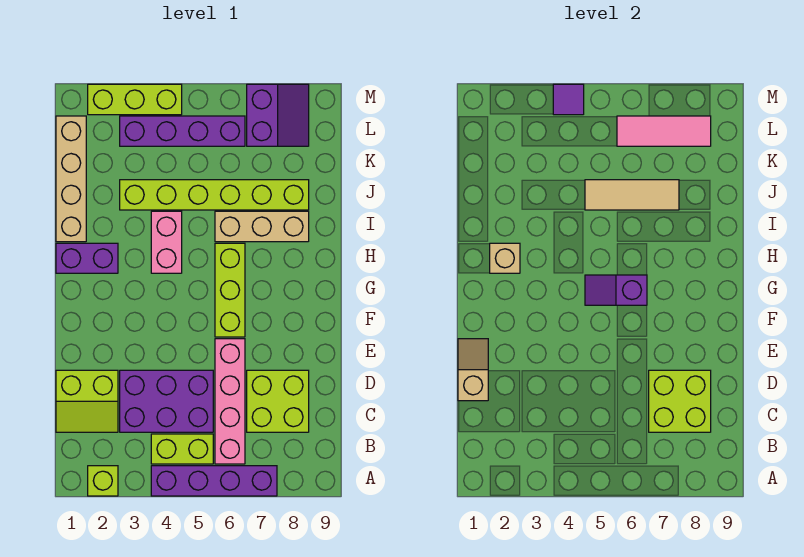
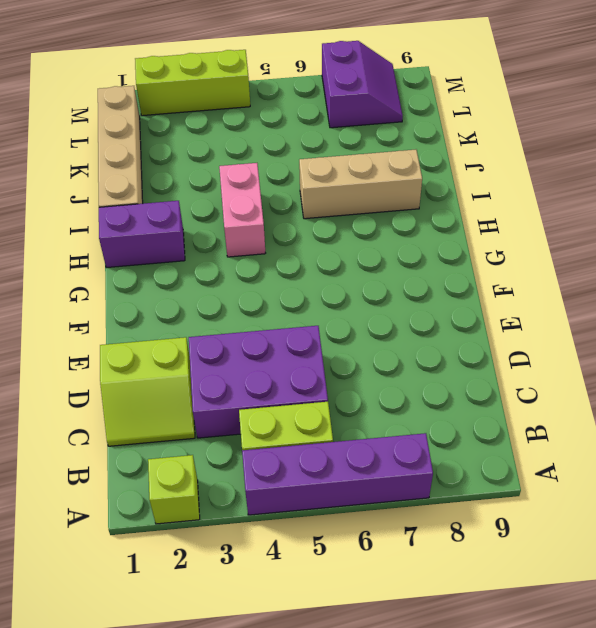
none -> pink brick B6:E6 level 1
none -> lime brick C7:D8 level 1
none -> lime brick F6:H6 level 1

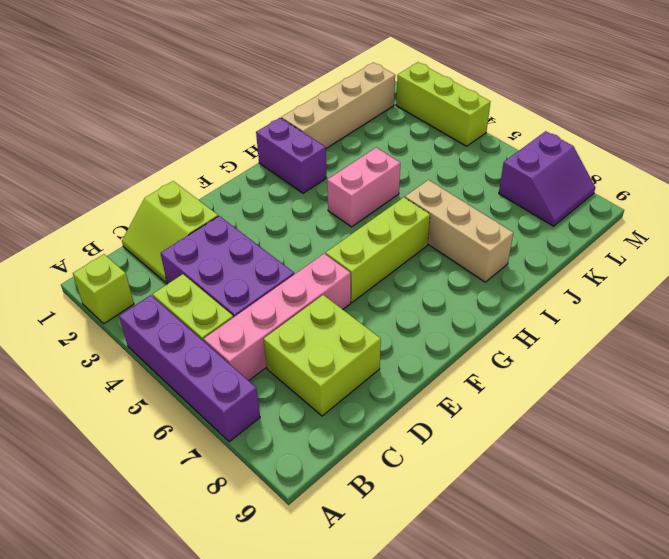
none -> lime brick J3:J8 level 1
none -> purple brick L3:L6 level 1
none -> lime brick C7:D8 level 2

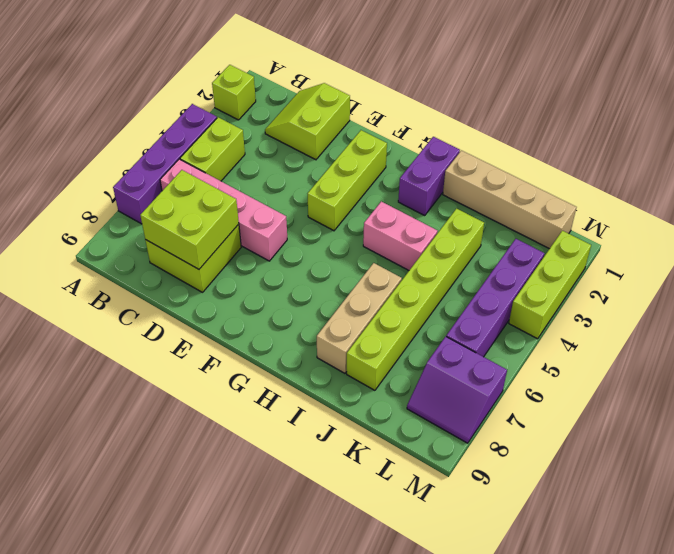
lime brick F2:F4 level 1 -> lime brick F6:H6 level 1
none -> purple brick C3:D5 level 1
none -> tan slope D1:E1 level 2 top D
none -> purple slope G5:G6 level 2 top 6

